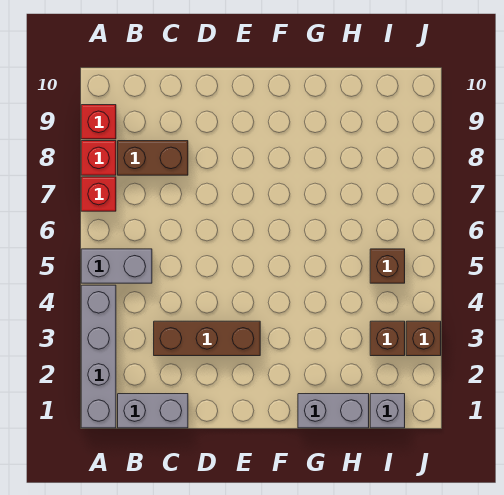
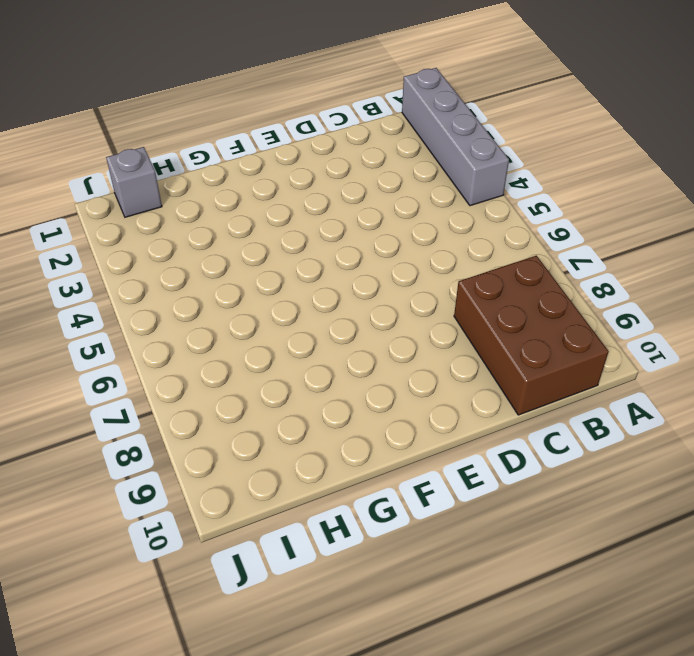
brown brick B8:C10 level 1 -> brown brick B8:C8 level 1
none -> grey brick A5:B5 level 1
none -> red brick A7 level 1
none -> red brick A8 level 1

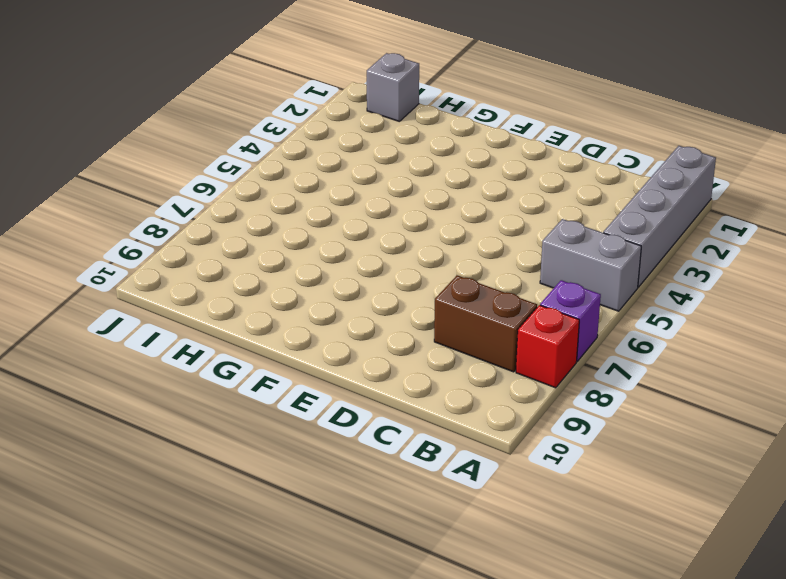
purple brick A7 level 1 -> red brick A7 level 1
none -> red brick A9 level 1
none -> grey brick B1:C1 level 1
none -> brown brick C3:E3 level 1

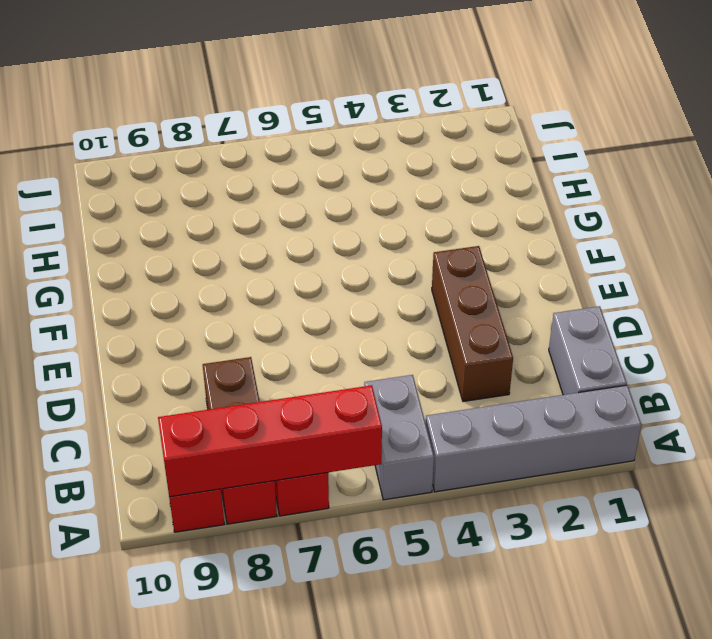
red brick A6:A9 level 2 -> none
none -> grey brick G1:H1 level 1
none -> grey brick I1 level 1
none -> brown brick I3 level 1

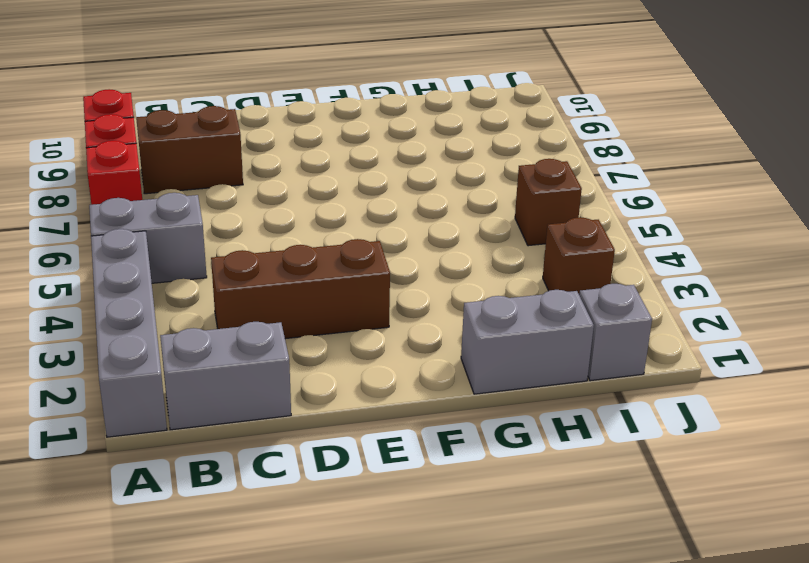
none -> brown brick J3 level 1

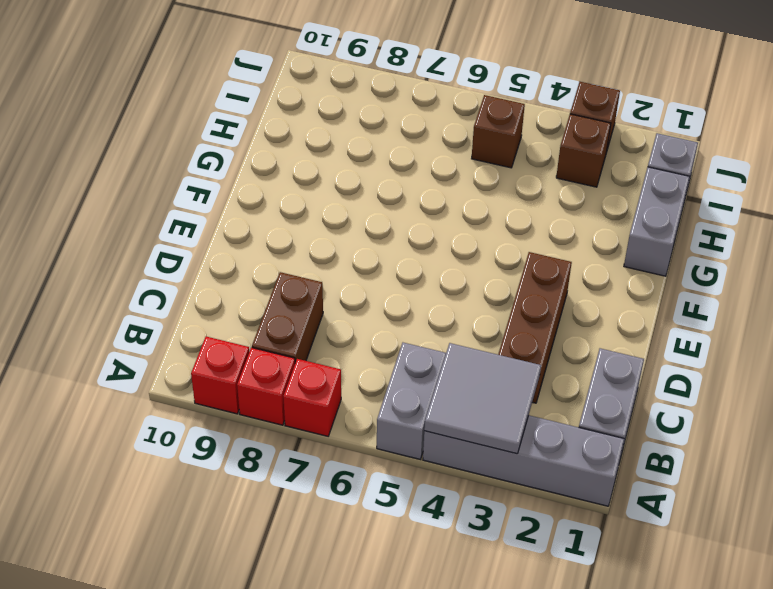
grey tile A3:B4 level 2 -> none

